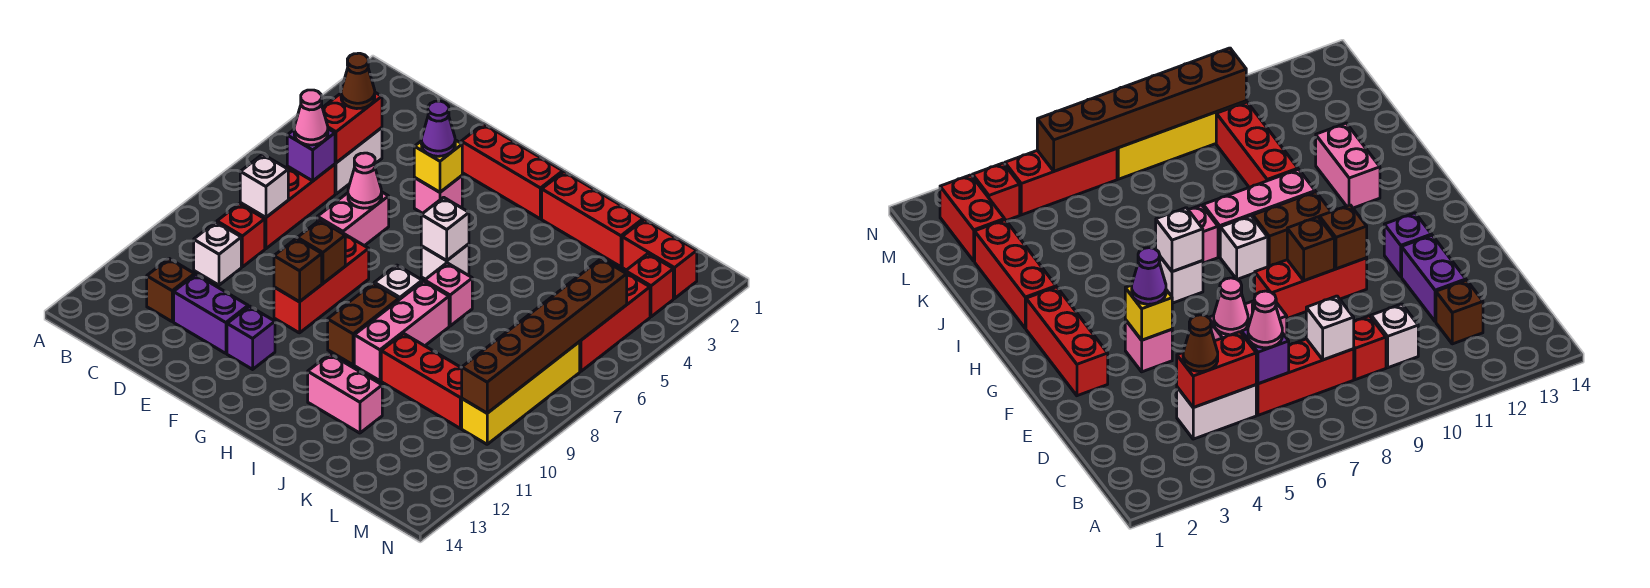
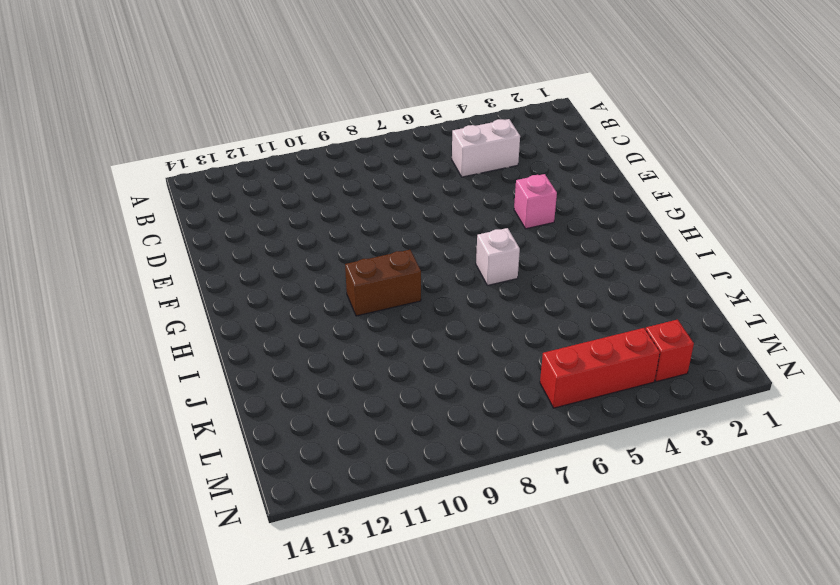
none -> red brick C6:C8 level 1
none -> red brick C9 level 1
none -> white brick C10 level 1
none -> brown brick C12 level 1

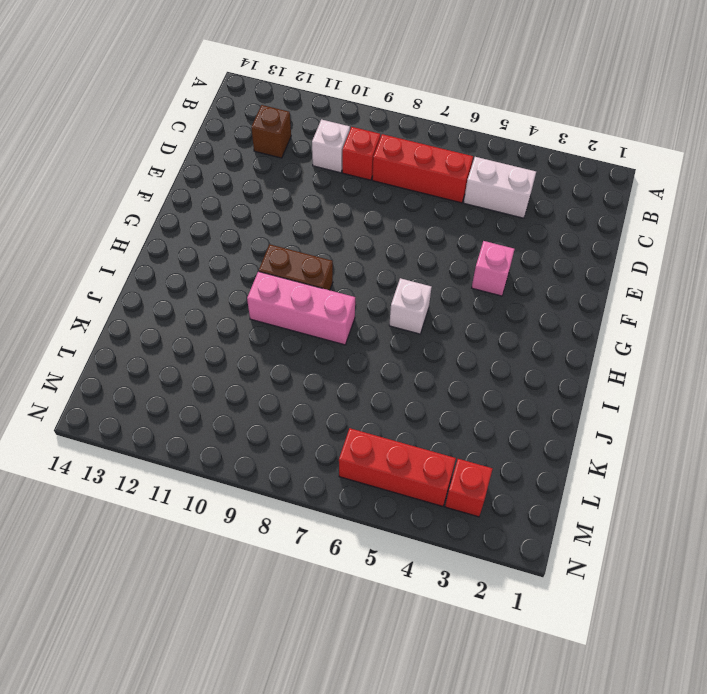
none -> purple brick D12:E12 level 1
none -> pink brick E6:E7 level 1
none -> red brick F2:H2 level 1
none -> red brick F8:F10 level 1

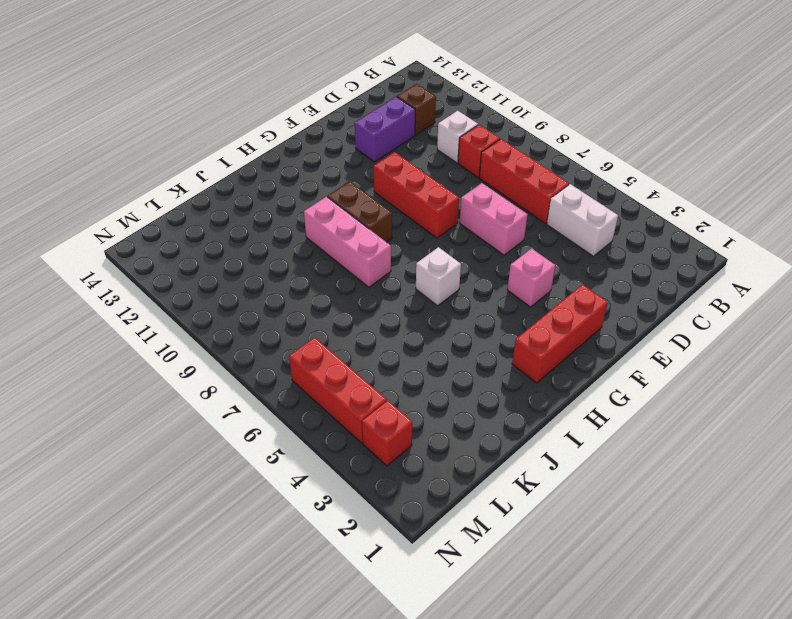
none -> purple brick F12 level 1
none -> white brick H8 level 1
none -> red brick I2:K2 level 1
none -> pink brick I7 level 1

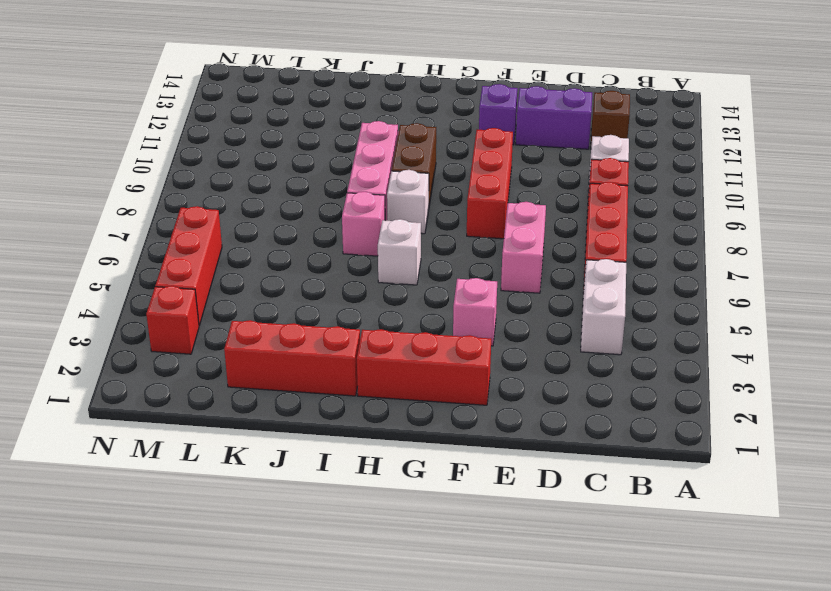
none -> pink brick I12:J12 level 1
none -> red brick J10:L10 level 1
none -> red brick L2:M2 level 1
none -> yellow brick M7:M10 level 1

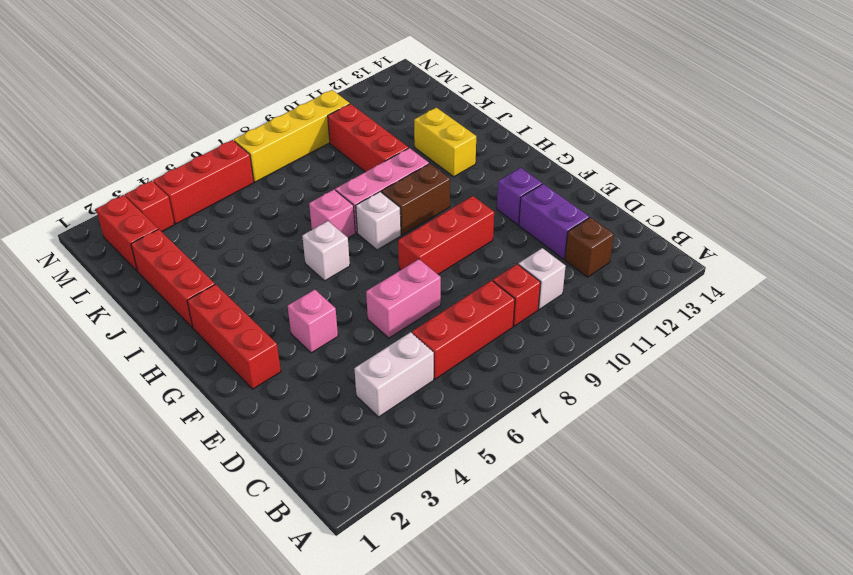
yellow brick I12:J12 level 1 -> pink brick I12:J12 level 1
none -> red brick C4:C5 level 2
none -> purple brick C6 level 2
none -> white brick C8 level 2
none -> pink cone E6 level 2

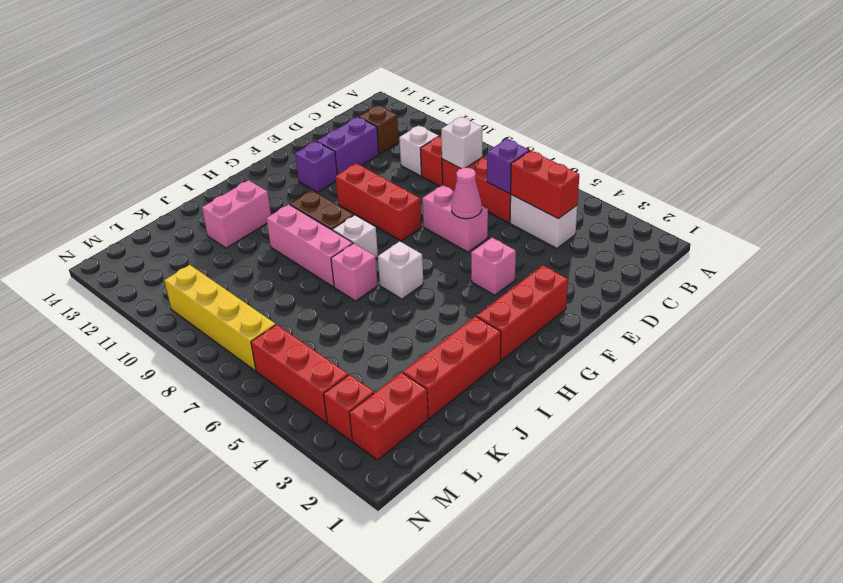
none -> red brick J10:L10 level 1
none -> yellow brick F4 level 2
none -> brown brick F9 level 2
none -> brown brick F10 level 2

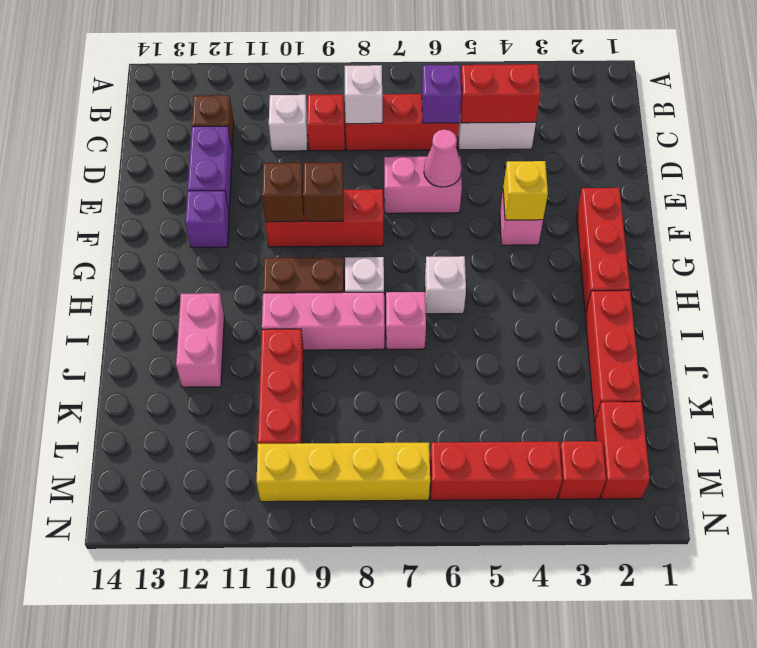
none -> white brick H6 level 2
none -> brown brick M5:M10 level 2
none -> brown cone C4 level 3
none -> pink cone C6 level 3

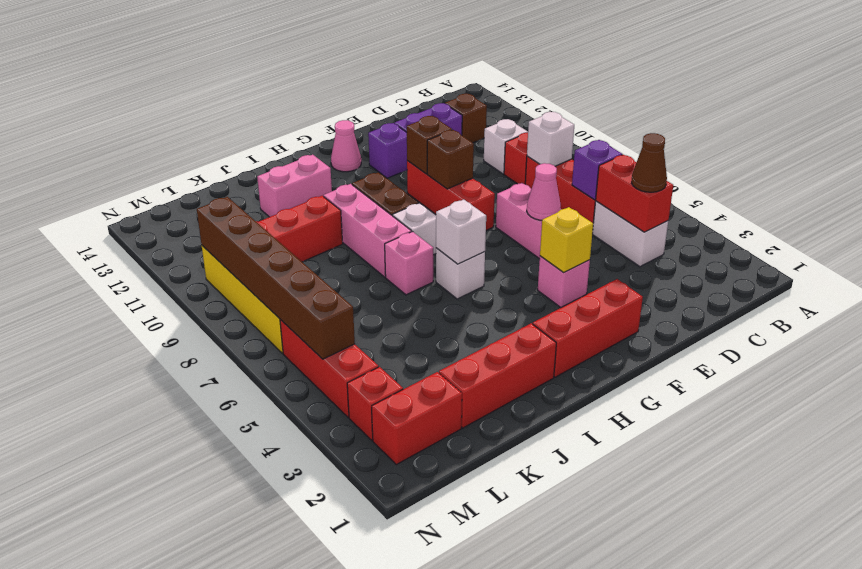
pink cone G13 level 1 -> pink cone C6 level 3
none -> purple cone F4 level 3

